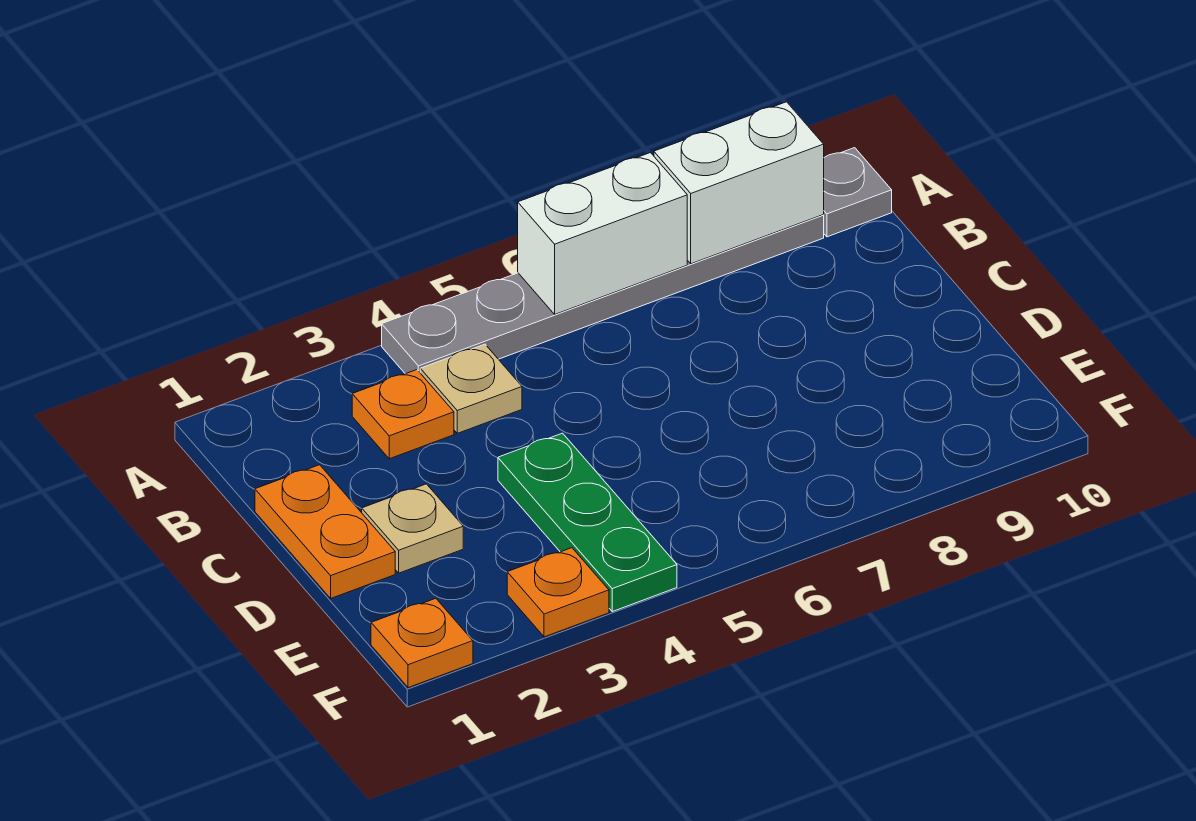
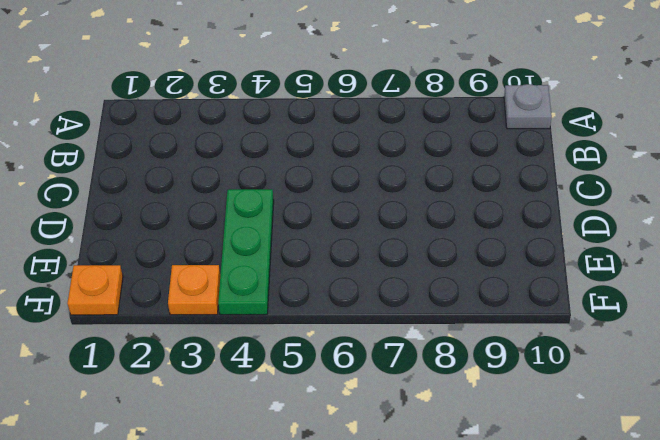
none -> grey plate A4:A9 level 1
none -> orange plate B3 level 1

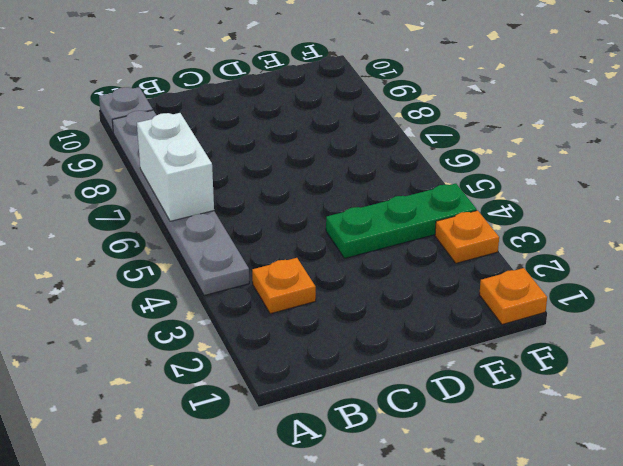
none -> tan plate B4 level 1
none -> orange plate C1:D1 level 1

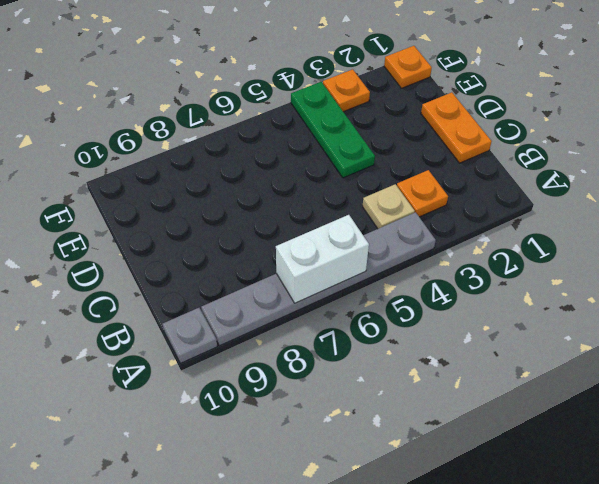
none -> tan plate D2 level 1
none -> white brick A8:A9 level 2

